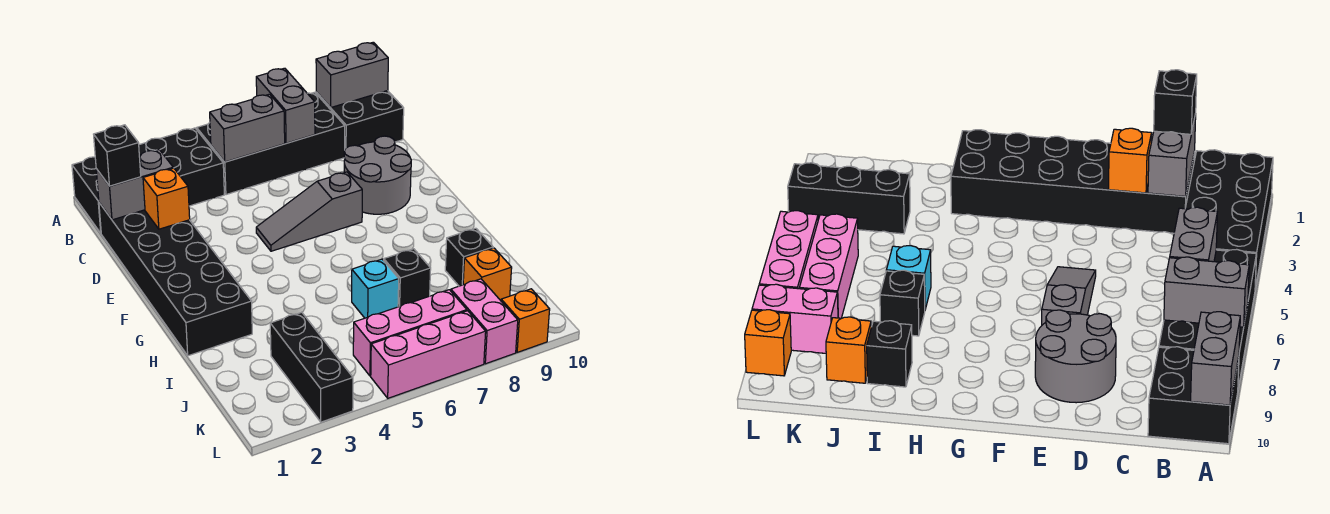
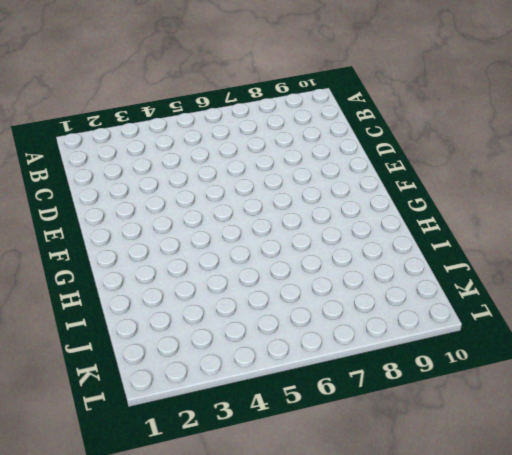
none -> black brick A1:B4 level 1
none -> black brick A5:B8 level 1
none -> black brick A9:B10 level 1

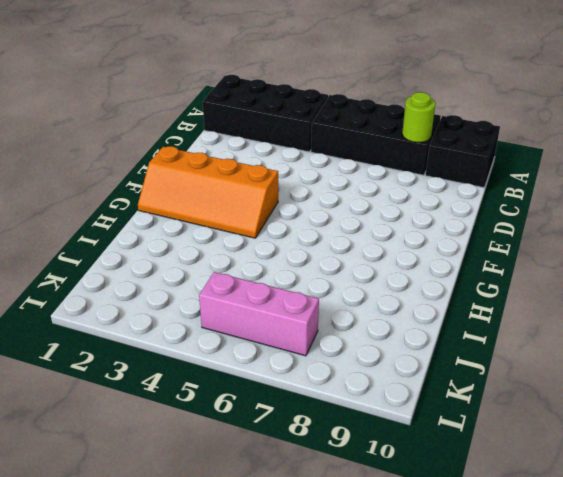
lime round brick B8 level 2 -> none
orange slope F1:G4 level 1 top F -> black brick C1:H2 level 1
none -> grey round brick D8:E9 level 1
none -> grey slope E5:E7 level 1 top 7
none -> cyan brick I6 level 1

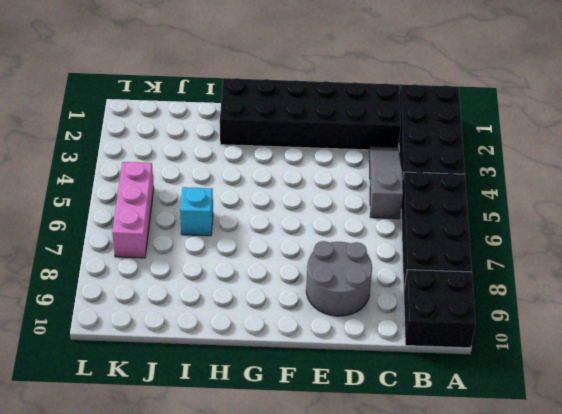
grey slope C3:C5 level 1 top 5 -> grey slope E5:E7 level 1 top 7
none -> black brick I7 level 1
none -> black brick I9 level 1
none -> black brick J3:L3 level 1

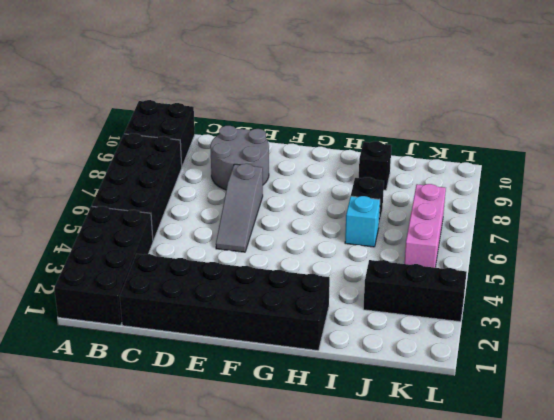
none -> orange brick J9 level 1
none -> pink brick K8:L8 level 1
none -> pink brick L5:L7 level 1

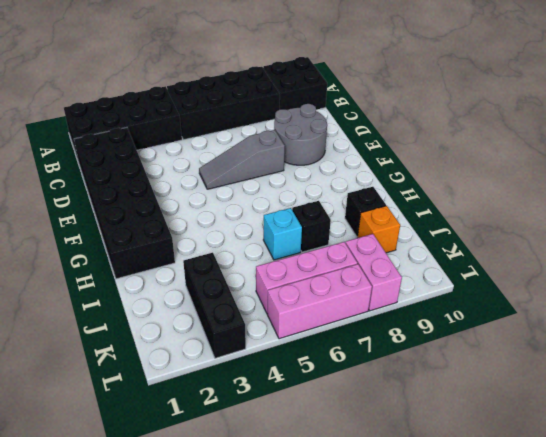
none -> orange brick L9 level 1
none -> grey brick A7:B7 level 2
none -> grey brick A9:A10 level 2

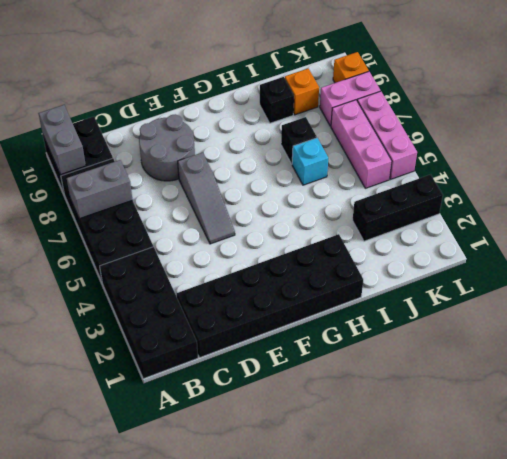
none -> grey brick B5:B6 level 2
none -> grey brick C1:C2 level 2
none -> orange brick D2 level 2

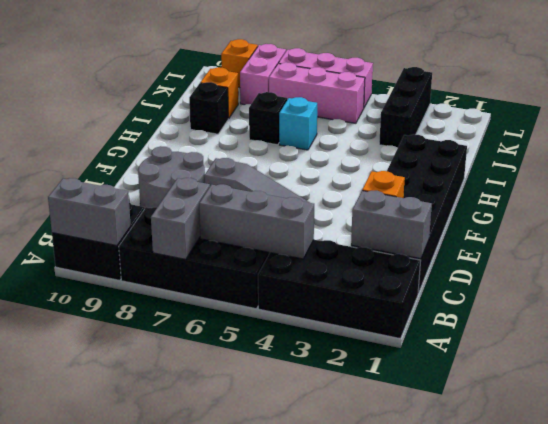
grey brick B4:B6 level 2 -> grey brick B5:B6 level 2
none -> black brick C1 level 3

